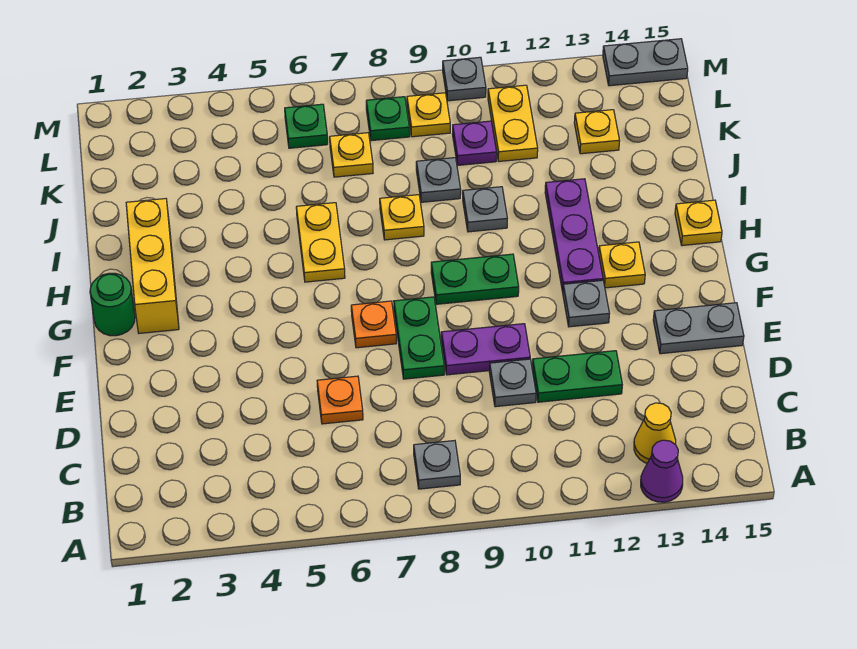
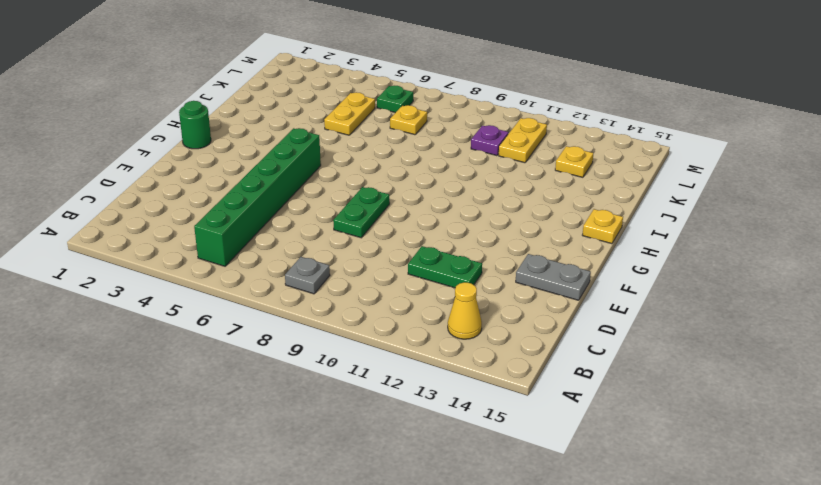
green brick B5:G5 level 1 -> none
yellow plate J5:K5 level 1 -> yellow plate H6:I6 level 1
none -> purple cone A13 level 1
none -> orange plate D6 level 1
none -> grey plate D10 level 1
none -> purple plate E9:E10 level 1

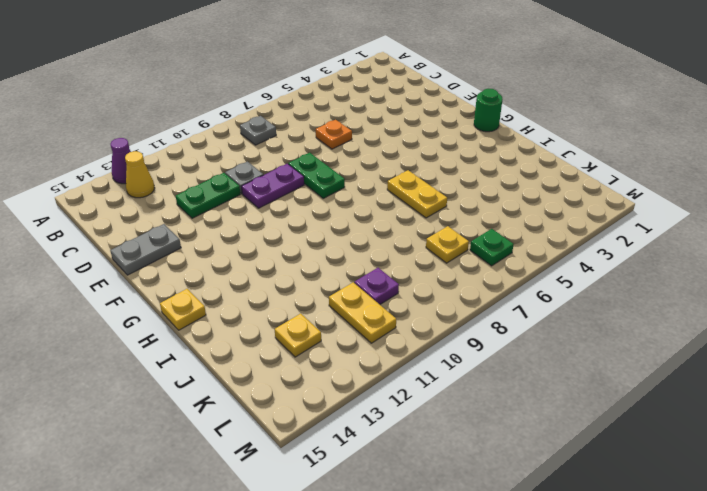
none -> orange plate F7 level 1
none -> grey plate F12 level 1
none -> yellow brick G2:I2 level 1
none -> green plate G9:G10 level 1

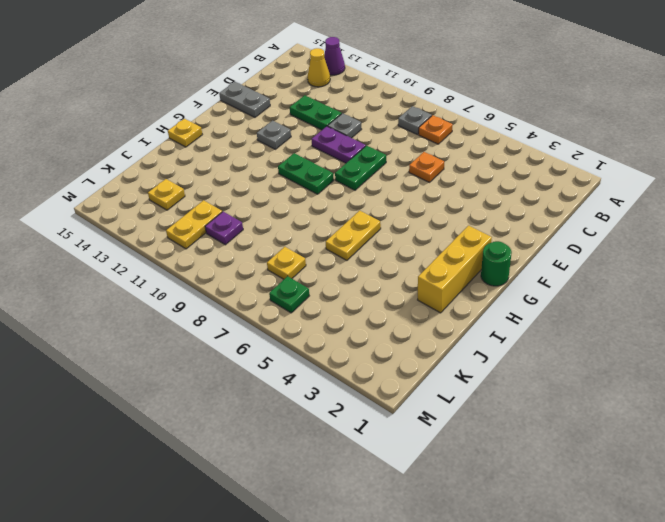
orange plate B7 level 1 -> orange plate F7 level 1
none -> purple plate G12:I12 level 1
none -> yellow plate G13 level 1
none -> yellow plate I8 level 1
none -> grey plate I10 level 1

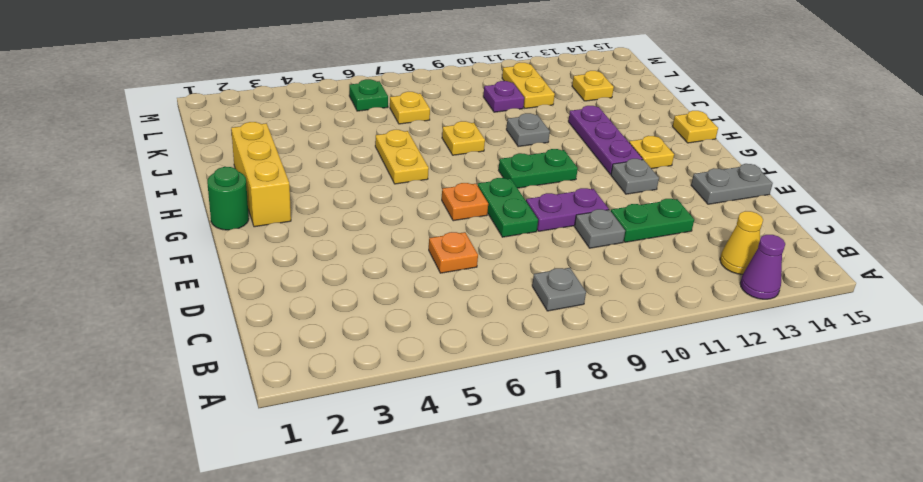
none -> grey plate J9 level 1
none -> green plate L8 level 1
none -> yellow plate L9 level 1
none -> grey plate M10 level 1

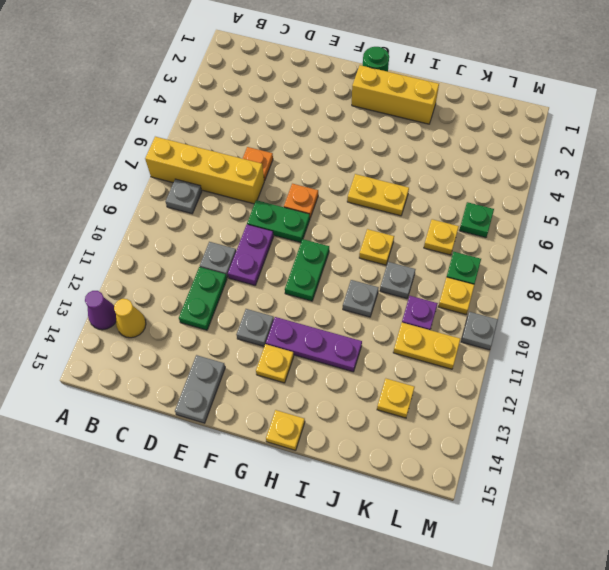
yellow brick A7:D7 level 1 -> none
none -> grey plate M14:M15 level 1

